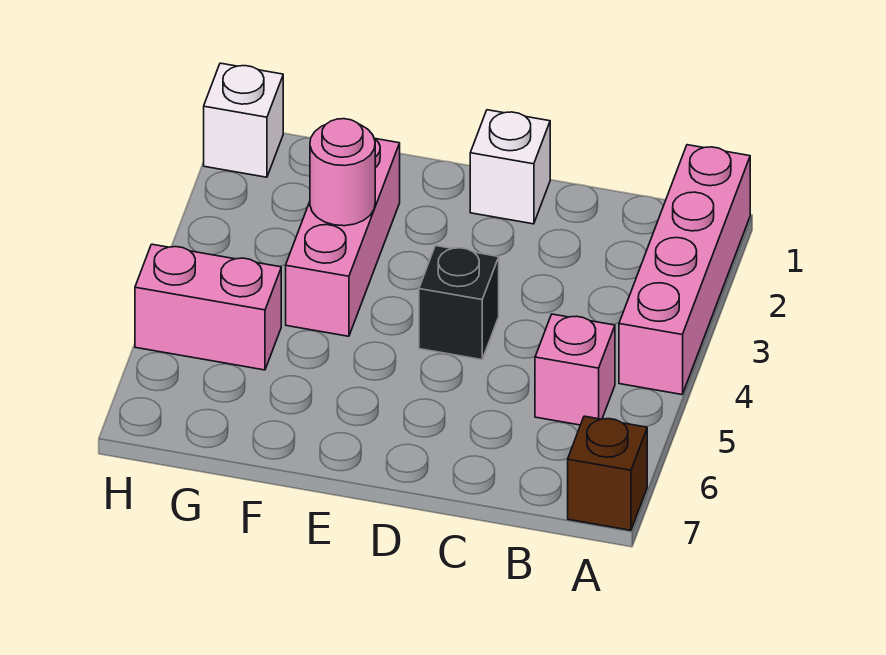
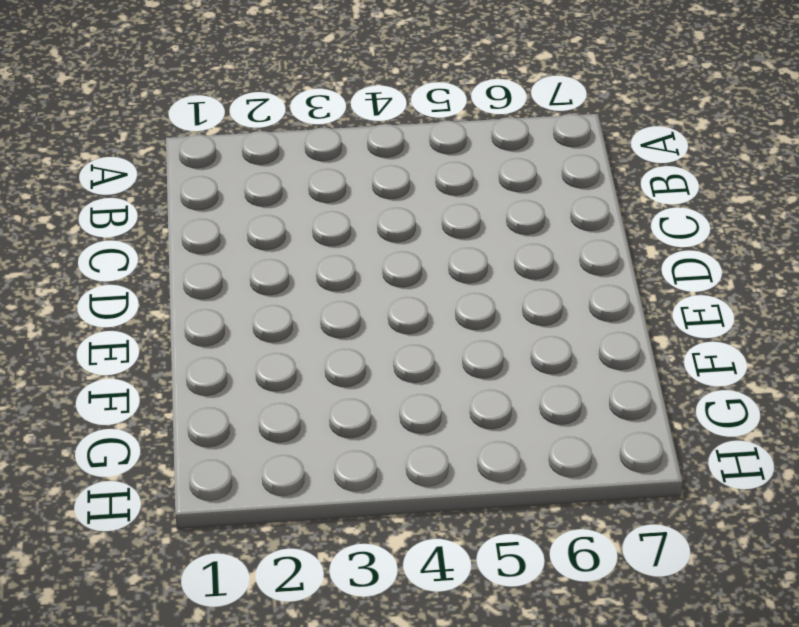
none -> pink brick A1:A4 level 1
none -> brown brick A7 level 1

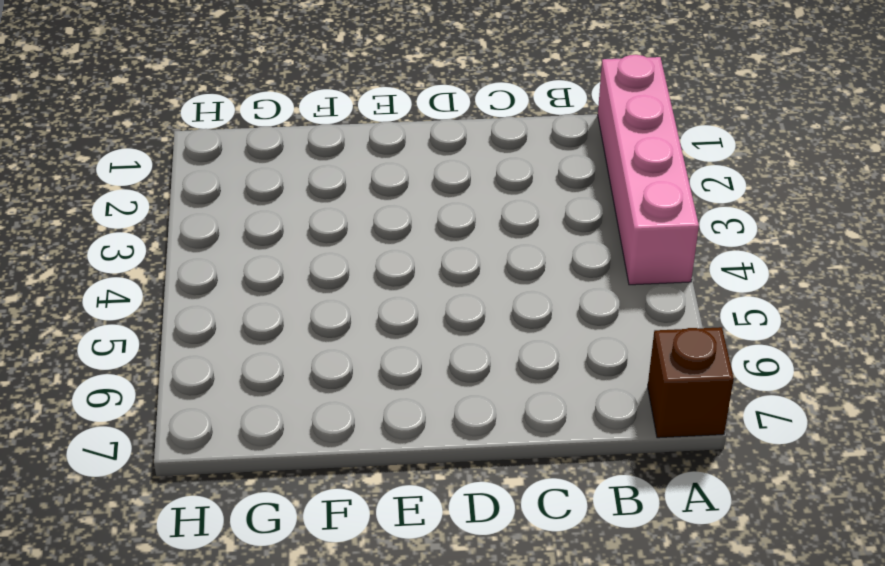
none -> pink brick B5 level 1
none -> white brick D1 level 1

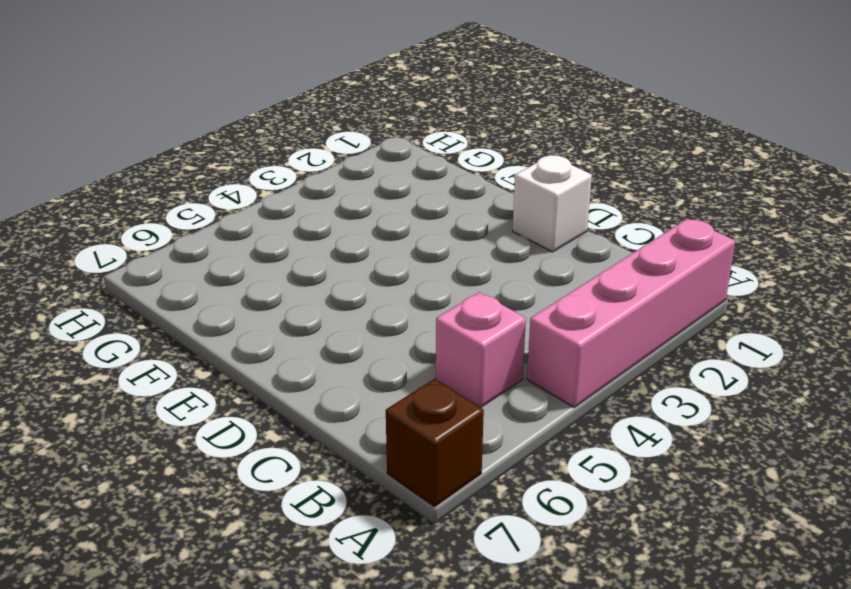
none -> black brick D4 level 1
none -> pink brick F2:F4 level 1

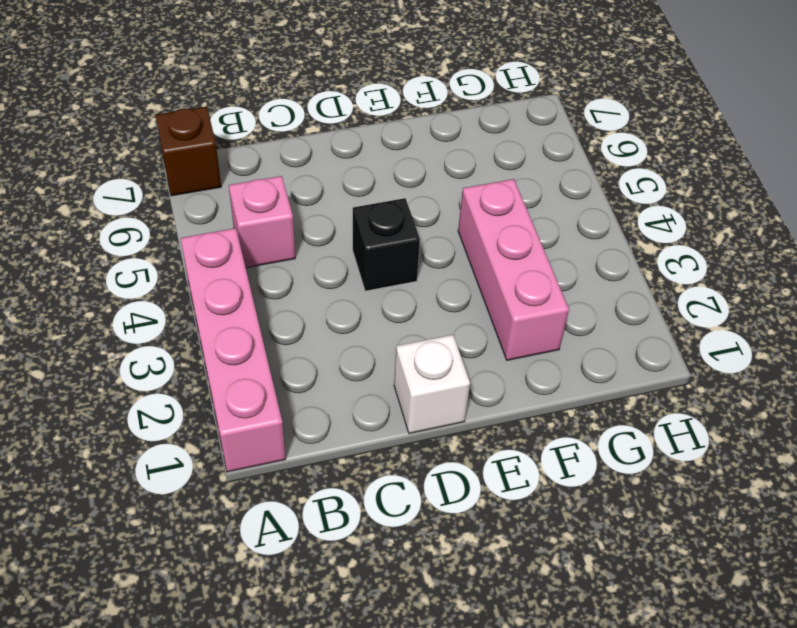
none -> pink brick G5:H5 level 1
none -> white brick H1 level 1

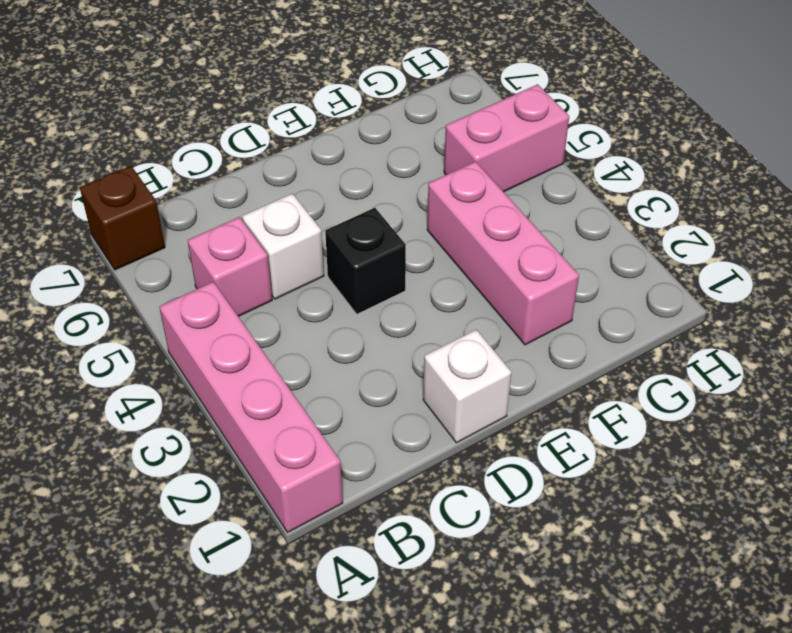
white brick C5 level 1 -> white brick H1 level 1
none -> pink round brick F3 level 2

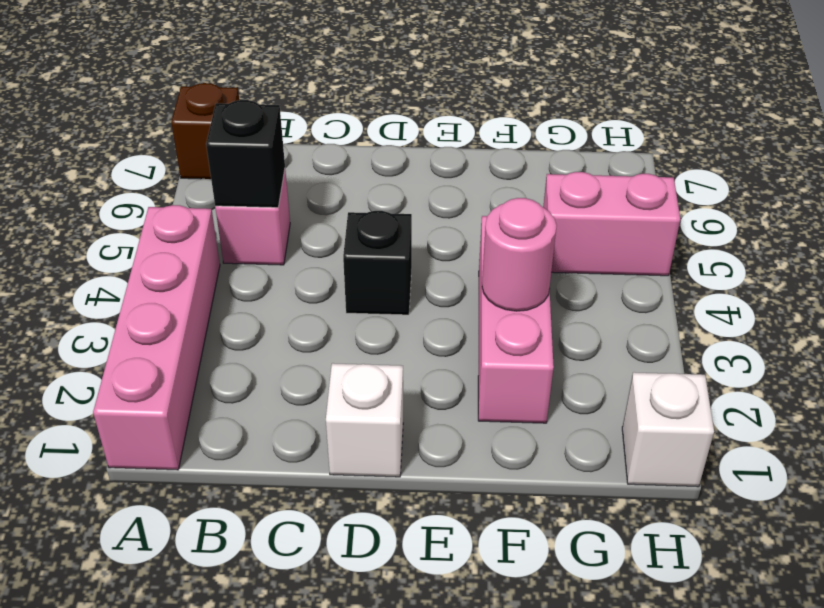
black brick B5 level 2 -> none

